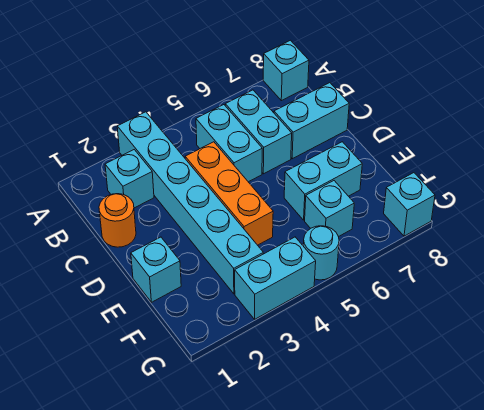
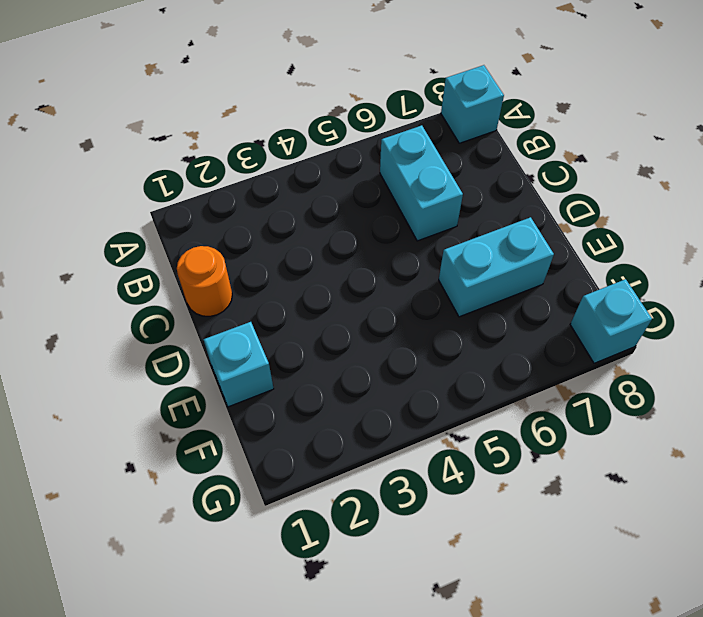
none -> cyan brick A3:F3 level 1
none -> cyan brick B2 level 1
none -> cyan brick B5:C5 level 1

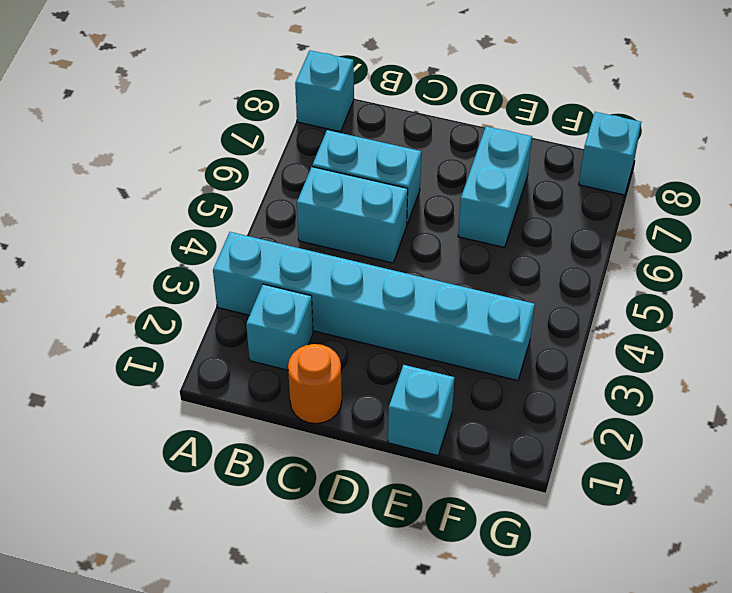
none -> orange brick C4:E4 level 1
none -> cyan brick C7:C8 level 1
none -> cyan brick F6 level 1

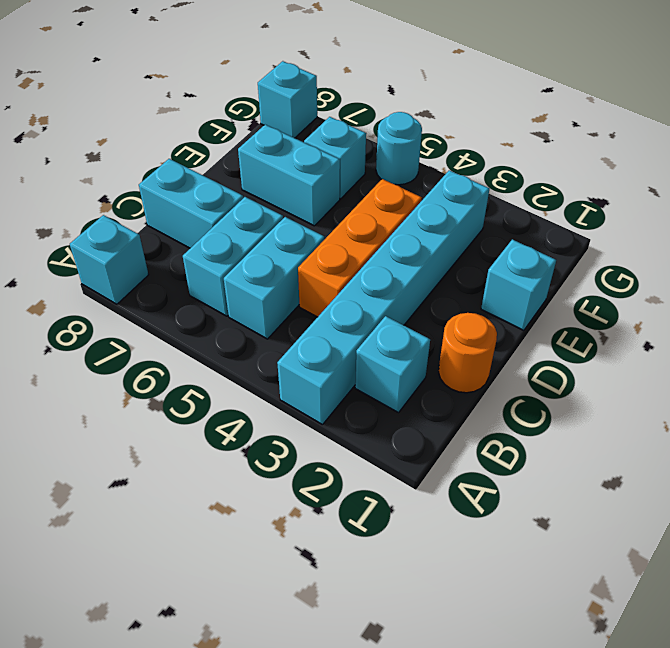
none -> cyan brick G3:G4 level 1

